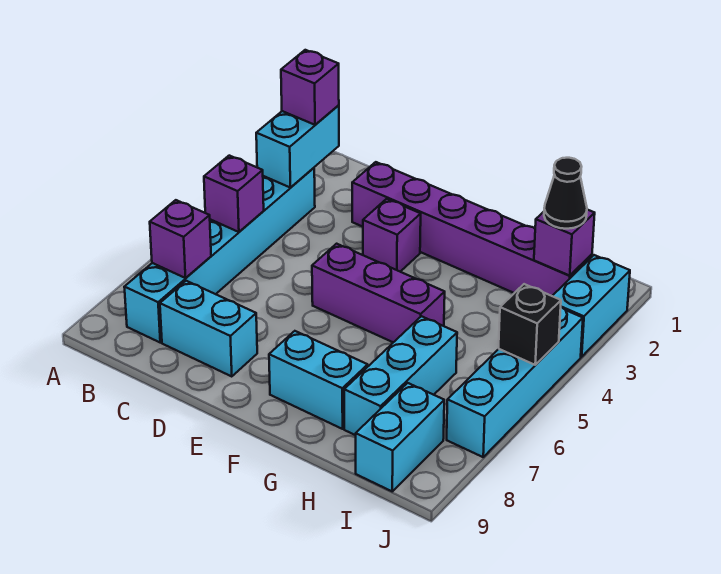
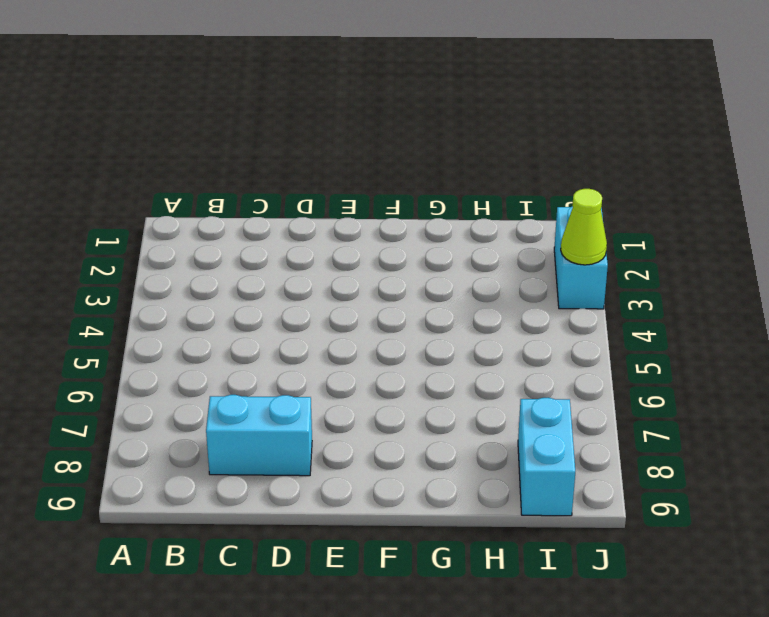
lime cone J3 level 2 -> none
none -> cyan brick B3:B8 level 1
none -> purple brick D2:I2 level 1
none -> purple brick E3 level 1

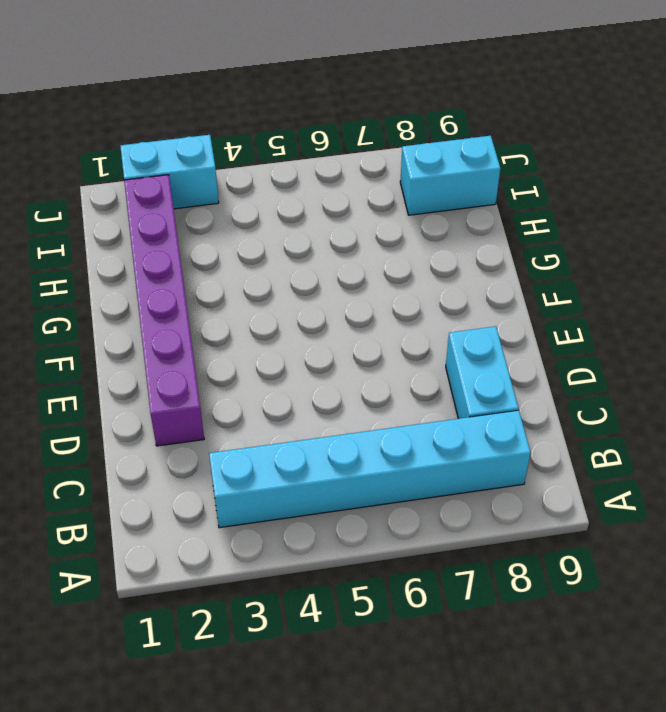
none -> purple brick E3 level 1
none -> purple brick E5:G5 level 1
none -> cyan brick F8:G8 level 1

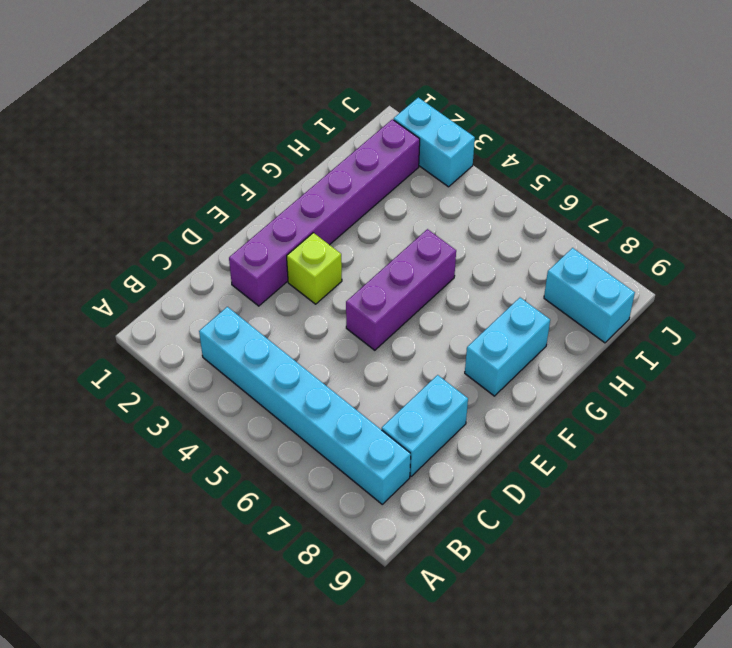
lime brick E3 level 1 -> purple brick E3 level 1
none -> cyan brick H6:H8 level 1
none -> cyan brick J4:J7 level 1
none -> cyan brick B2:B3 level 2

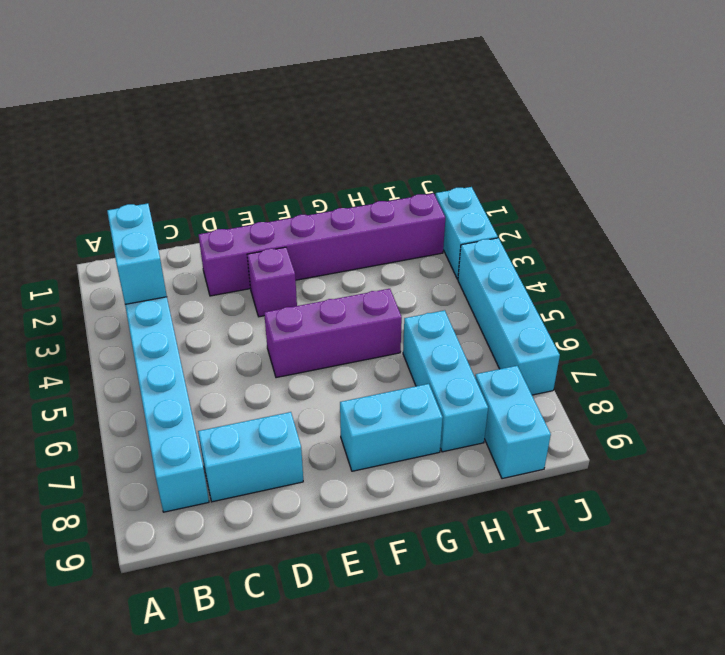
none -> purple brick B5 level 2
none -> purple brick B7 level 2
none -> purple brick I2 level 2

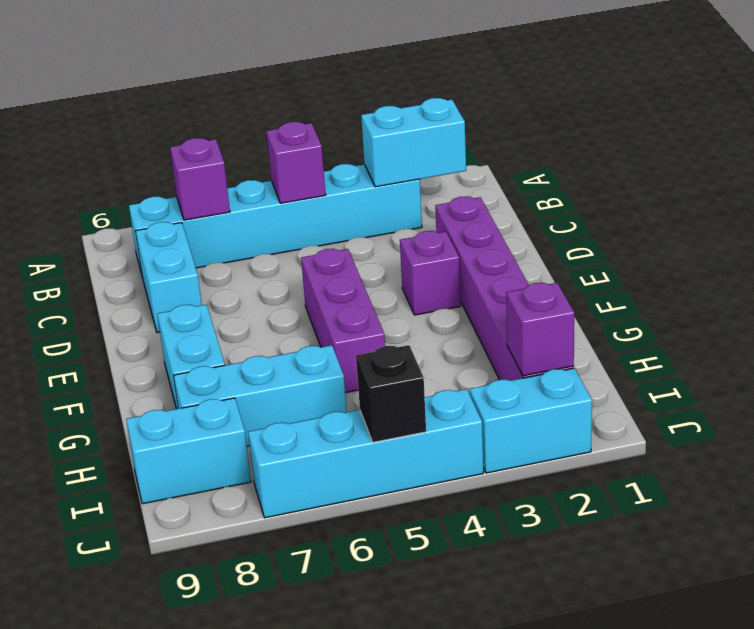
none -> purple brick B2 level 3
none -> black cone I2 level 3

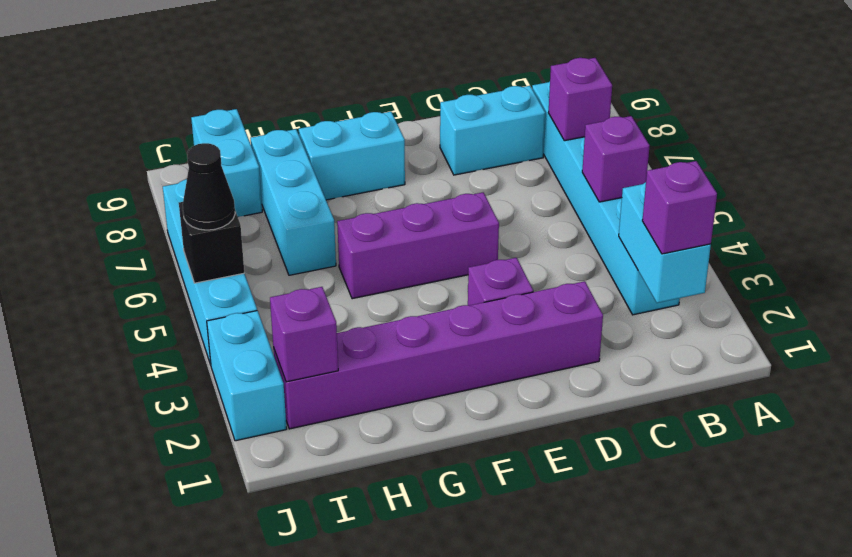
black cone J5 level 3 -> black cone I2 level 3

